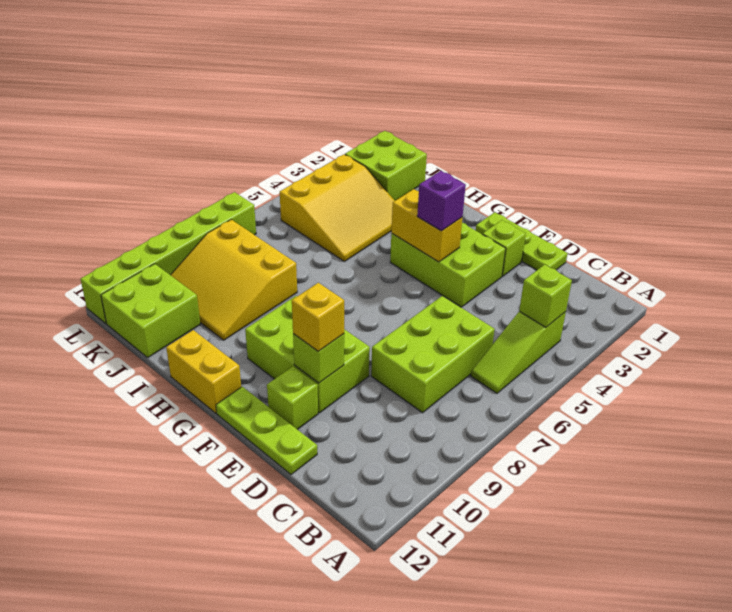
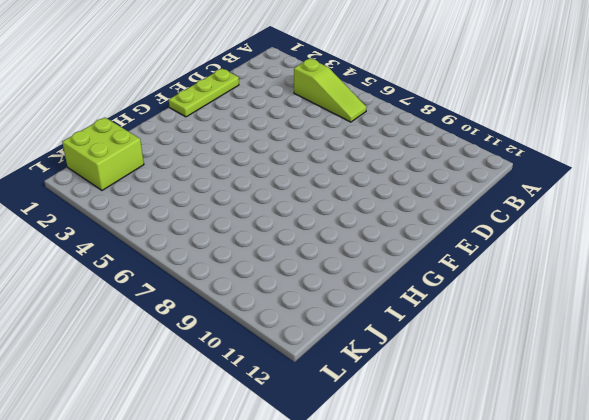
none -> lime brick C6:D8 level 1
none -> lime plate D12:F12 level 1
none -> lime brick E2 level 1

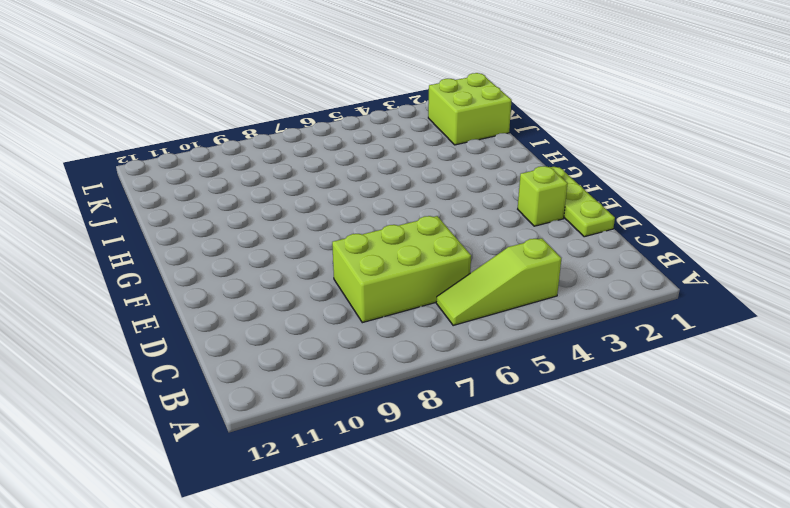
none -> lime plate D12:F12 level 1
none -> lime brick E3:G4 level 1
none -> lime brick E9:G10 level 1

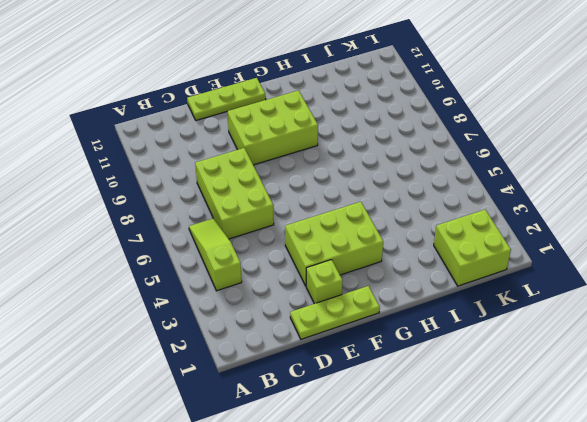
none -> lime brick E11 level 1
none -> yellow brick G12:H12 level 1
none -> yellow slope I3:K5 level 1 top K

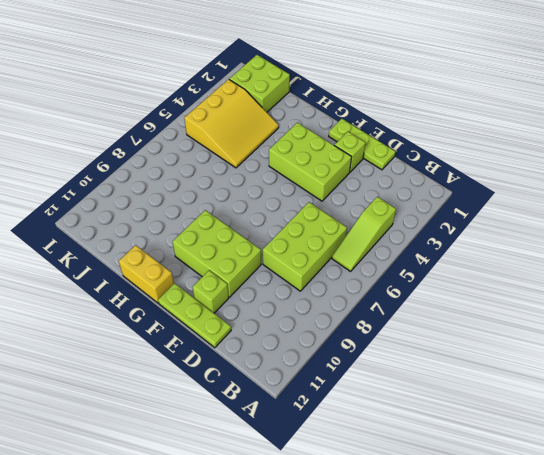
none -> yellow slope I8:K10 level 1 top 8
none -> lime brick J11:K12 level 1
none -> lime brick L7:L12 level 1

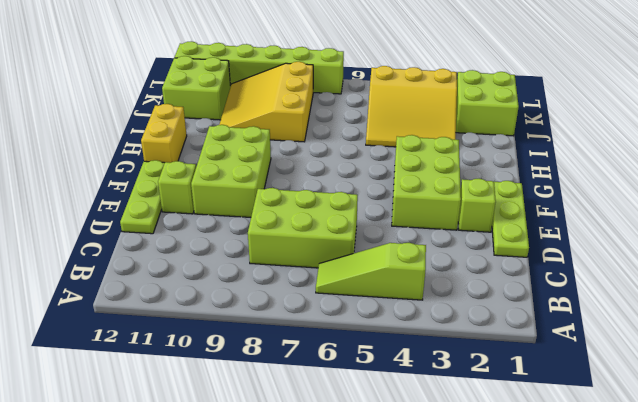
none -> lime brick B4 level 2
none -> lime brick E10 level 2
none -> yellow brick F4:G4 level 2

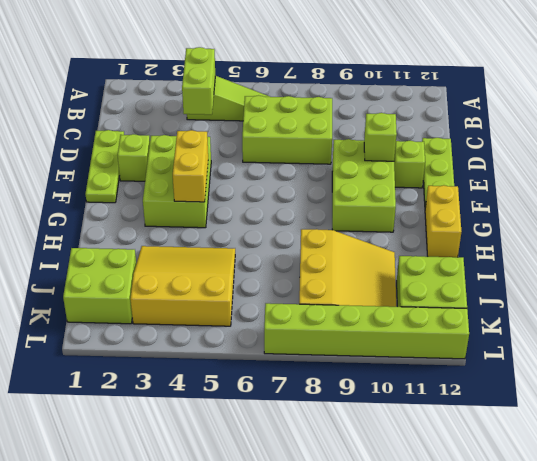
lime brick B4:C4 level 2 -> lime brick B4 level 2
none -> yellow brick E10 level 3
none -> purple brick F4 level 3

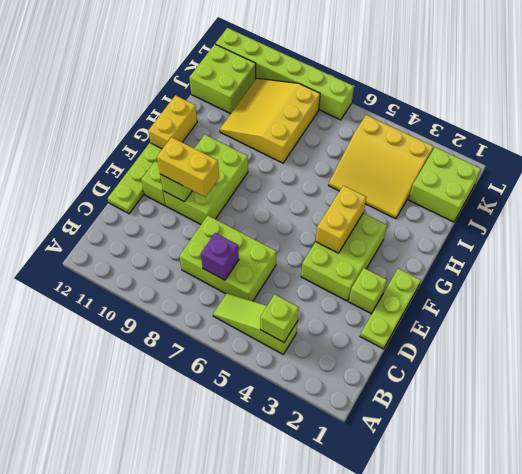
purple brick C7 level 2 -> purple brick F4 level 3
yellow brick E9:E10 level 3 -> yellow brick E10 level 3

